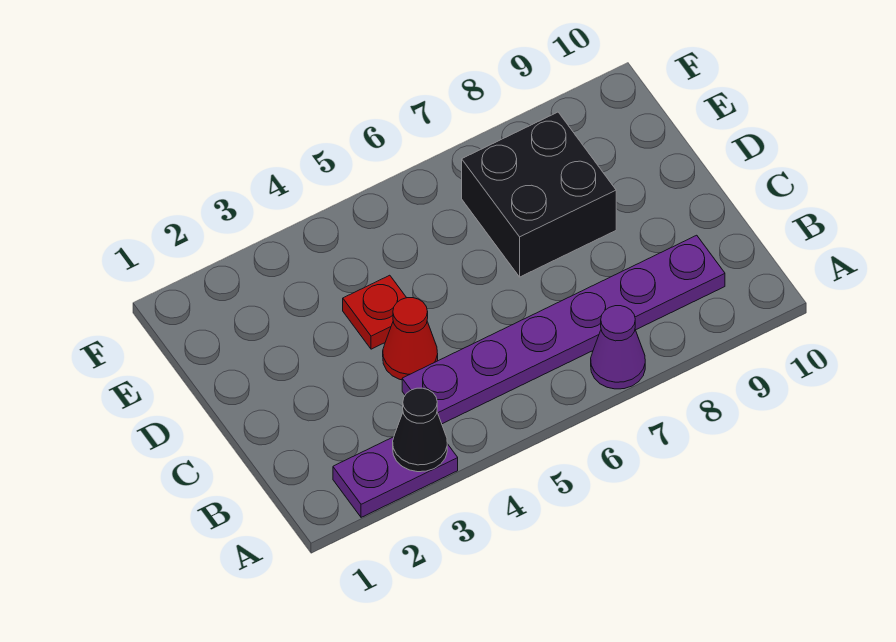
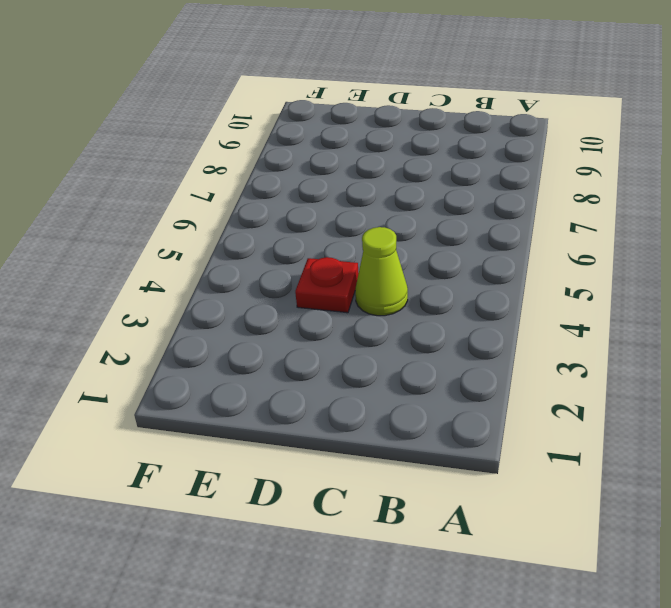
lime cone C4 level 1 -> red cone C4 level 1
none -> purple plate A2:A3 level 1
none -> purple cone A7 level 1

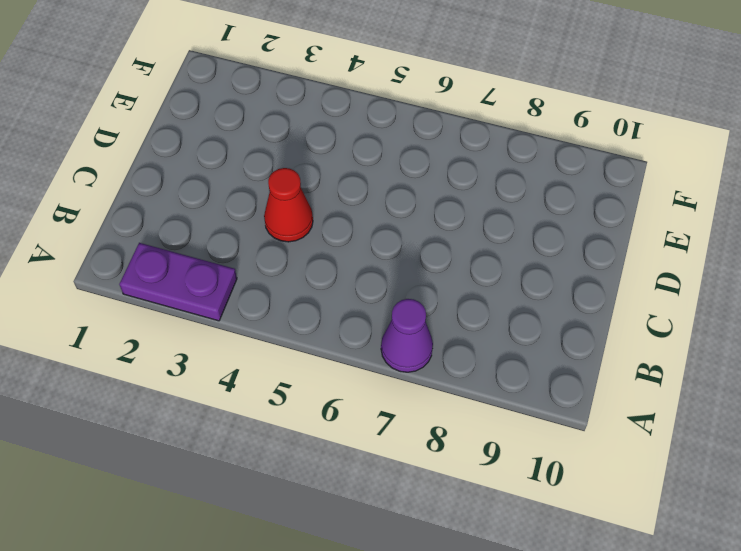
none -> purple plate B4:B9 level 1
none -> red plate D4 level 1

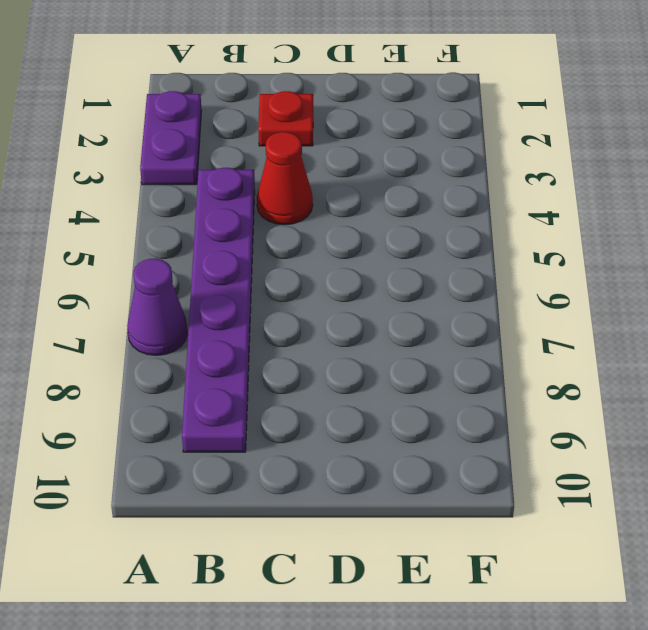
red plate C2 level 1 -> red plate D4 level 1
none -> black brick D7:E8 level 1
none -> black cone A3 level 2

